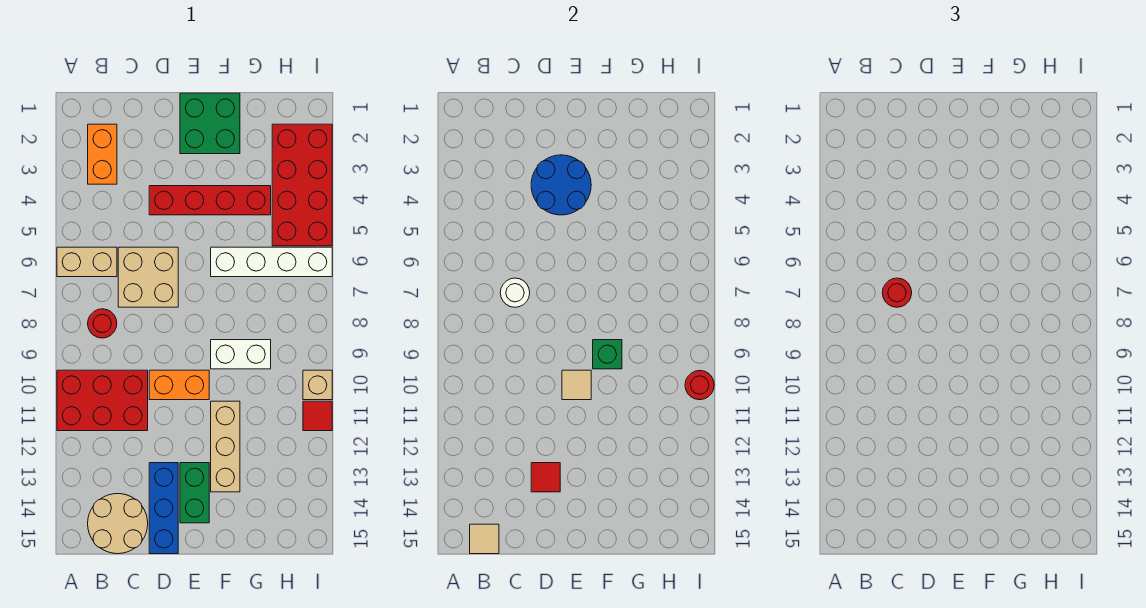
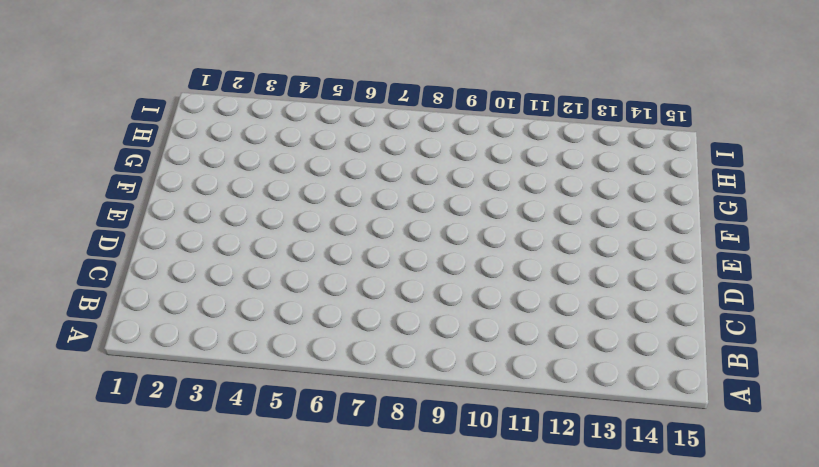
none -> tan brick A6:B6 level 1
none -> red brick A10:C11 level 1
none -> orange brick B2:B3 level 1

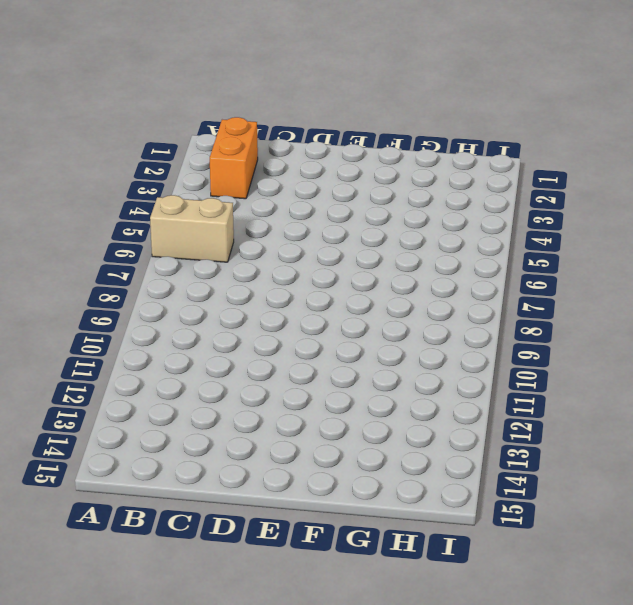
none -> red brick A10:C11 level 1
none -> red round brick B8 level 1
none -> tan round brick B14:C15 level 1

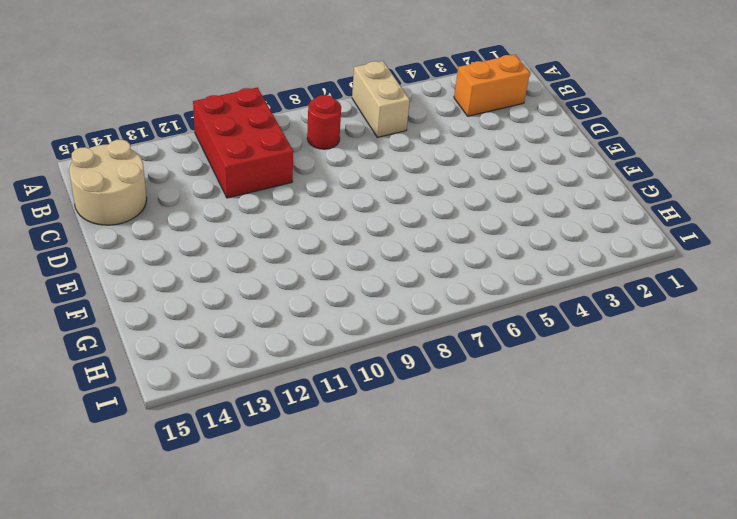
none -> tan brick C6:D7 level 1
none -> red brick D4:G4 level 1
none -> orange brick D10:E10 level 1

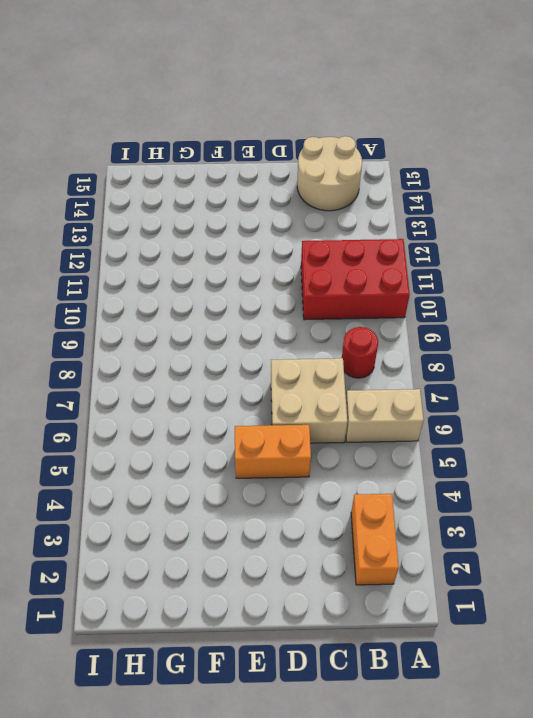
orange brick D5:E5 level 1 -> orange brick D10:E10 level 1
none -> red brick D4:G4 level 1
none -> blue brick D13:D15 level 1
none -> green brick E1:F2 level 1

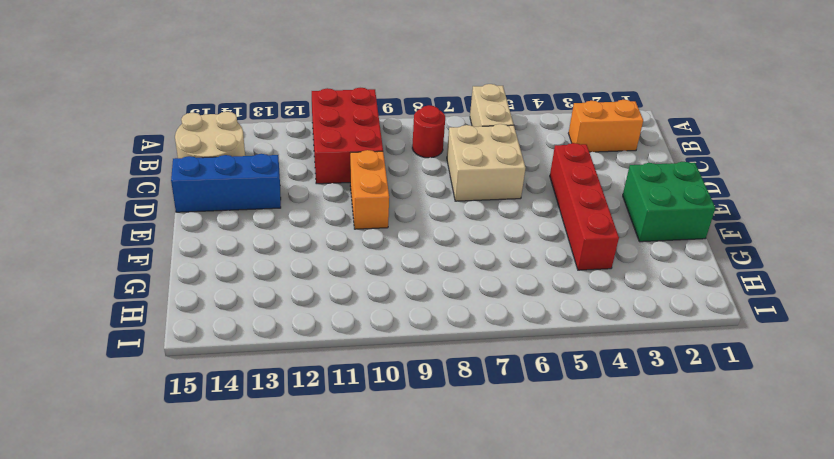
none -> green brick E13:E14 level 1
none -> white brick F6:I6 level 1
none -> white brick F9:G9 level 1

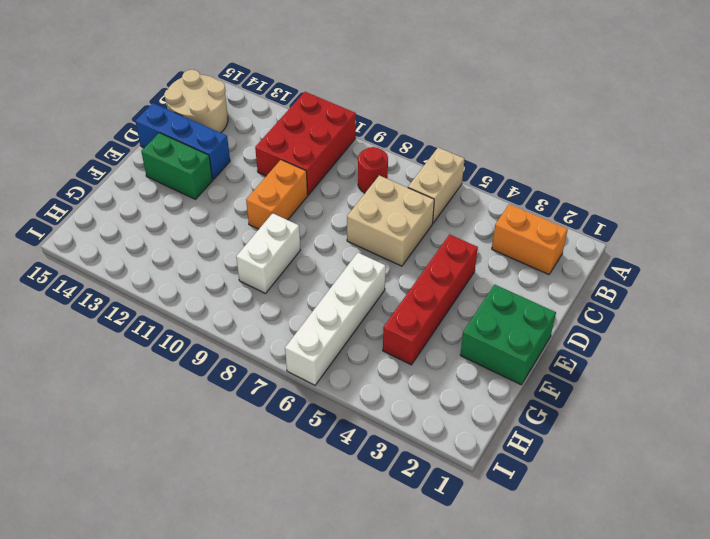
none -> tan brick F11:F13 level 1
none -> red brick H2:I5 level 1
none -> tan brick I10 level 1

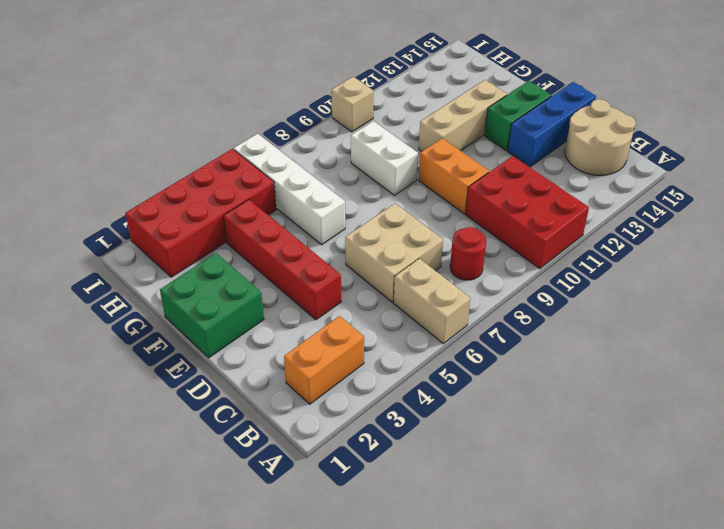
none -> red tile I11 level 1
none -> tan tile B15 level 2
none -> white round brick C7 level 2

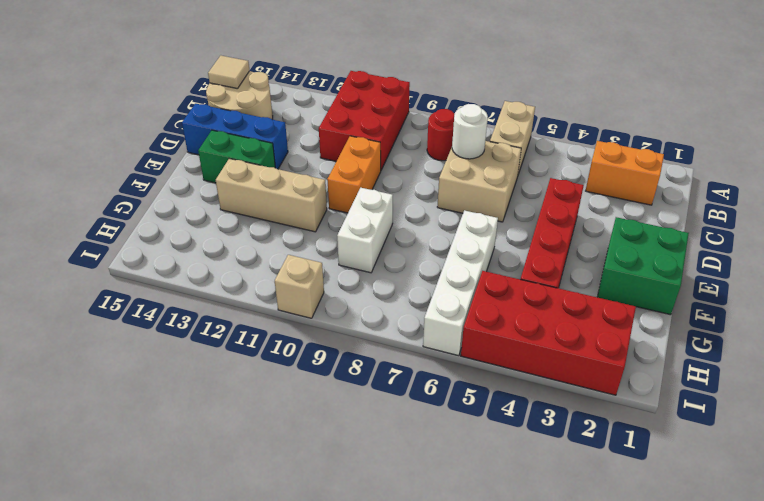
none -> red tile I11 level 1
none -> blue round brick D3:E4 level 2
none -> red tile D13 level 2

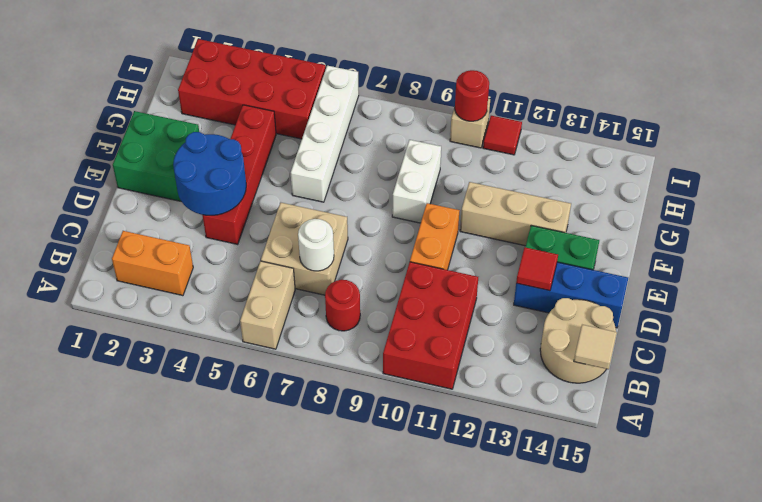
none -> tan tile E10 level 2
none -> green brick F9 level 2
none -> red round brick C7 level 3

